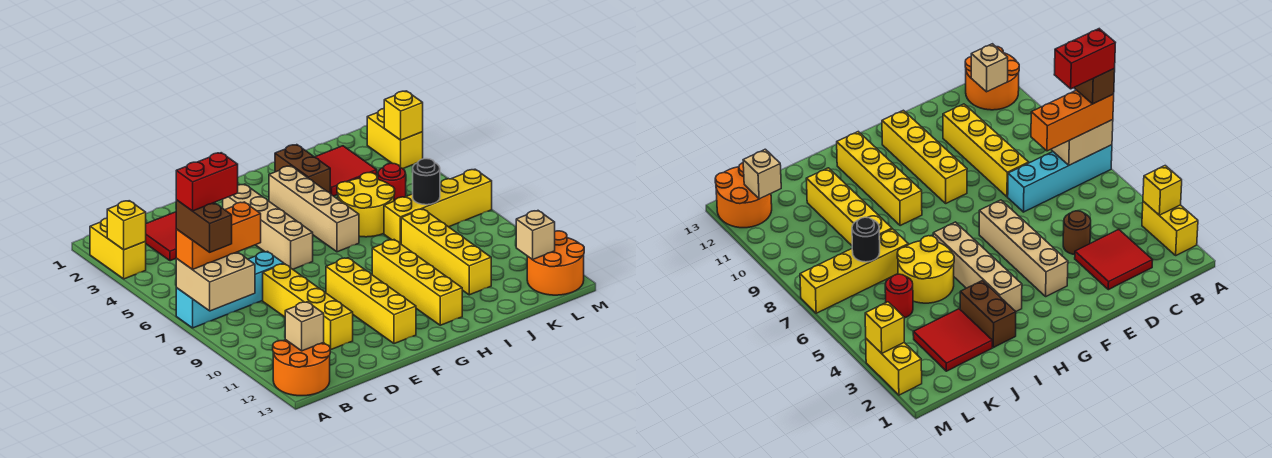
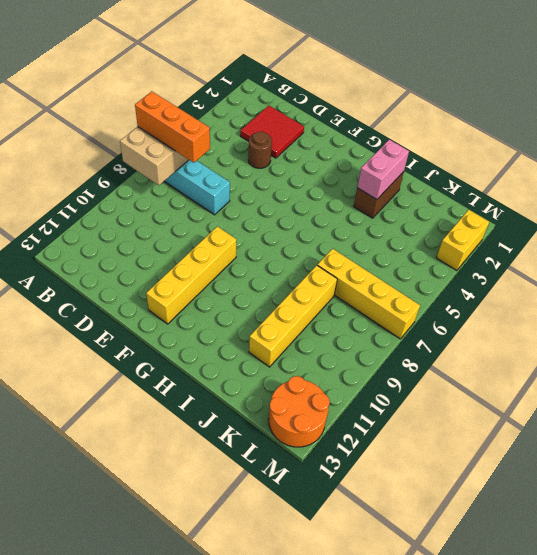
pink brick I2:I3 level 2 -> none
none -> yellow brick A2:A3 level 1
none -> orange round brick A12:B13 level 1
none -> yellow brick D8:D11 level 1

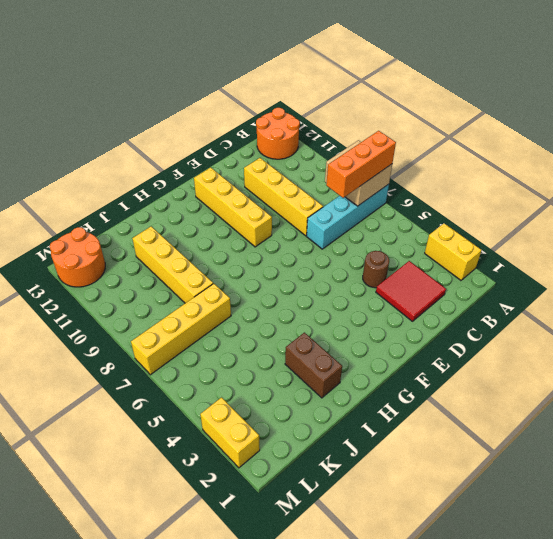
none -> tan brick F3:F6 level 1
none -> tan brick H3:H6 level 1
none -> yellow brick H9:H12 level 1

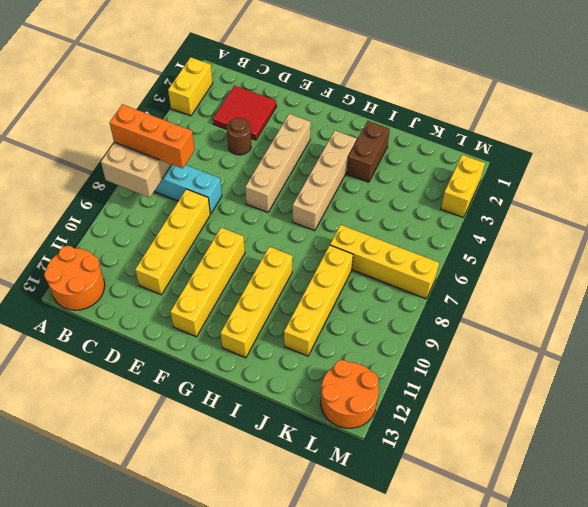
none -> yellow round brick I5:J6 level 1
none -> red tile J2:K3 level 1
none -> red round brick K5 level 1

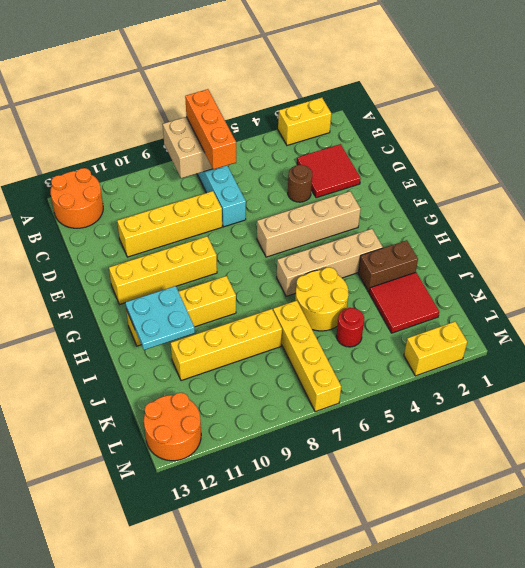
cyan plate H11:I12 level 2 -> none
none -> yellow brick A3 level 2
none -> tan brick B12 level 2
none -> black round brick K7 level 2

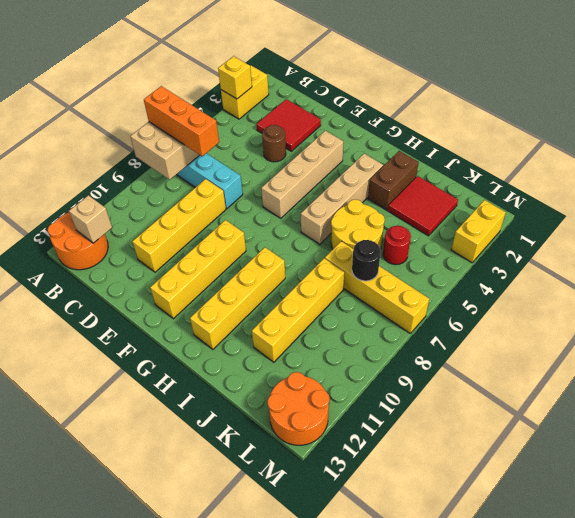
none -> tan brick L12 level 2
none -> yellow brick M3 level 2
none -> brown brick A7:A8 level 4

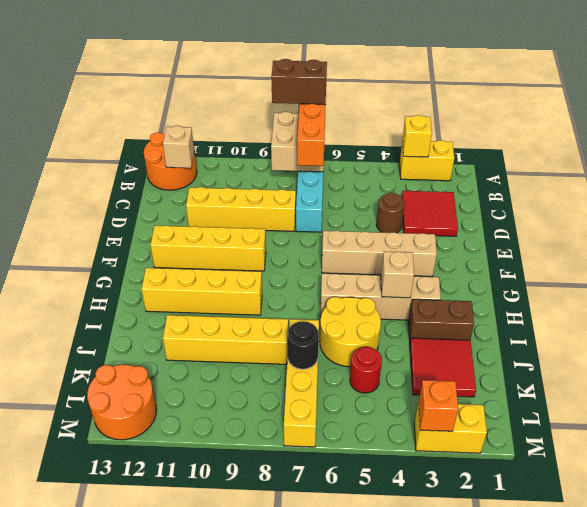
tan brick H4 level 2 -> tan brick L12 level 2
orange brick M3 level 2 -> yellow brick M3 level 2
none -> red brick A7:B7 level 5

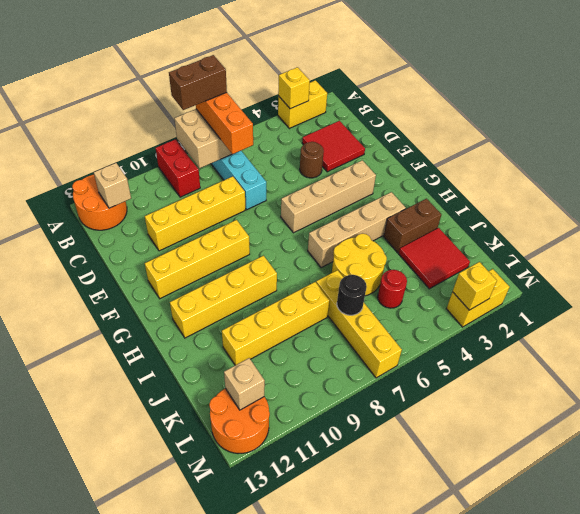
red brick A9:B9 level 1 -> red brick A7:B7 level 5

